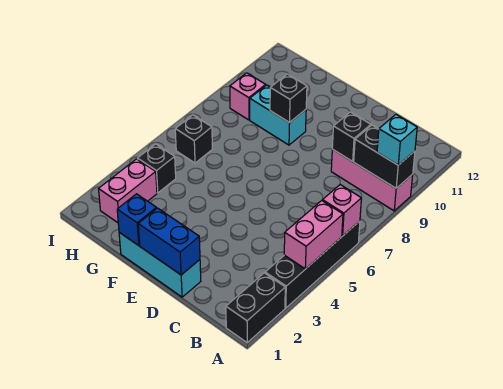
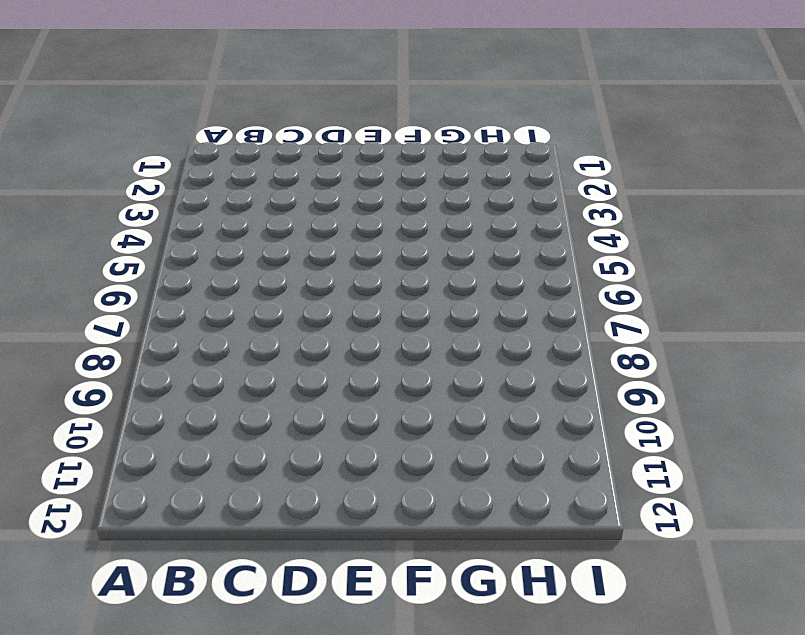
none -> black brick A1:A2 level 1
none -> black brick A3:A6 level 1
none -> pink brick A9:C9 level 1

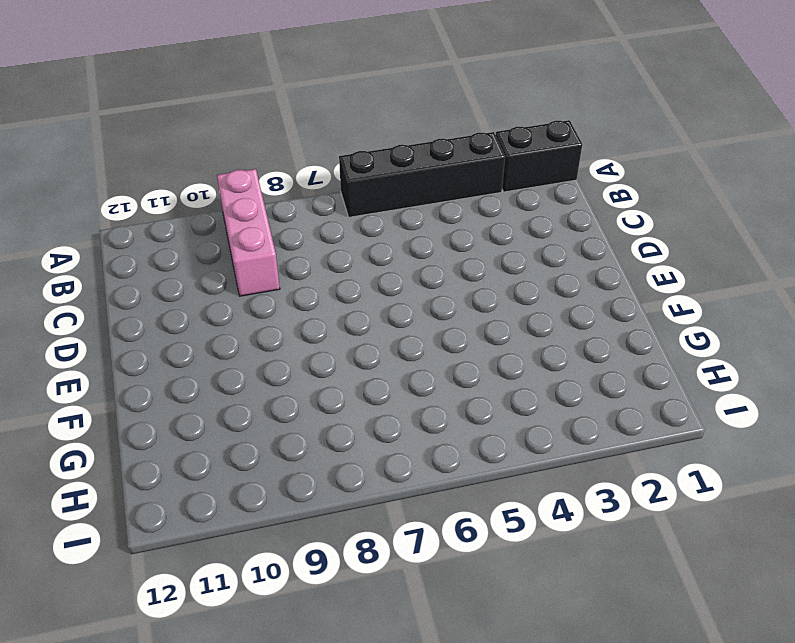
none -> cyan brick D1:F1 level 1
none -> cyan brick F9:G9 level 1
none -> pink brick H2:H3 level 1

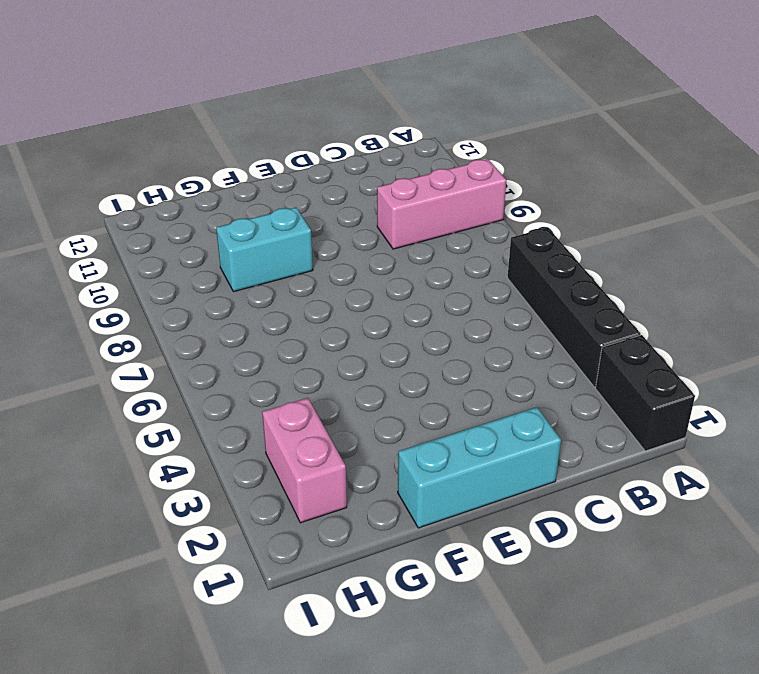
none -> black brick H4 level 1
none -> black brick H6 level 1
none -> pink brick H9 level 1

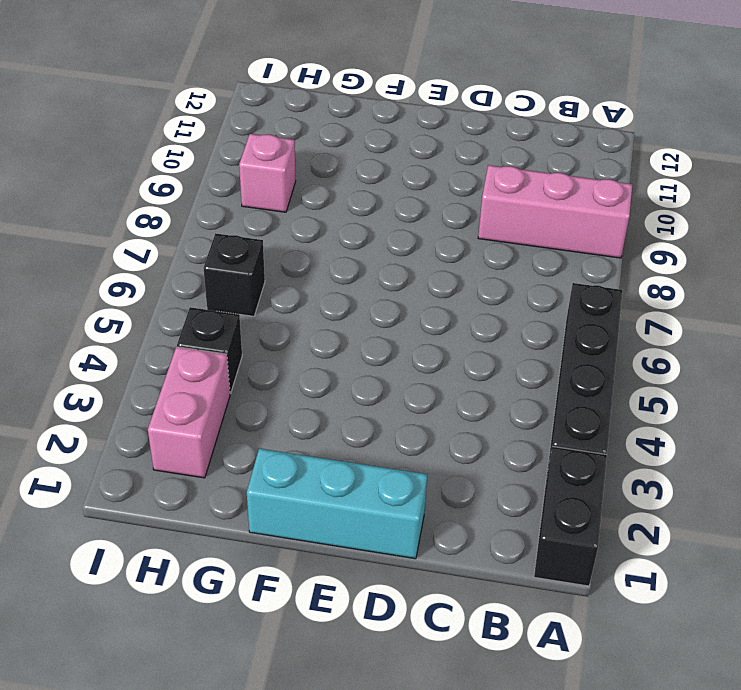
none -> cyan brick F9:G9 level 1
none -> pink brick A4:A5 level 2
none -> pink brick A6 level 2

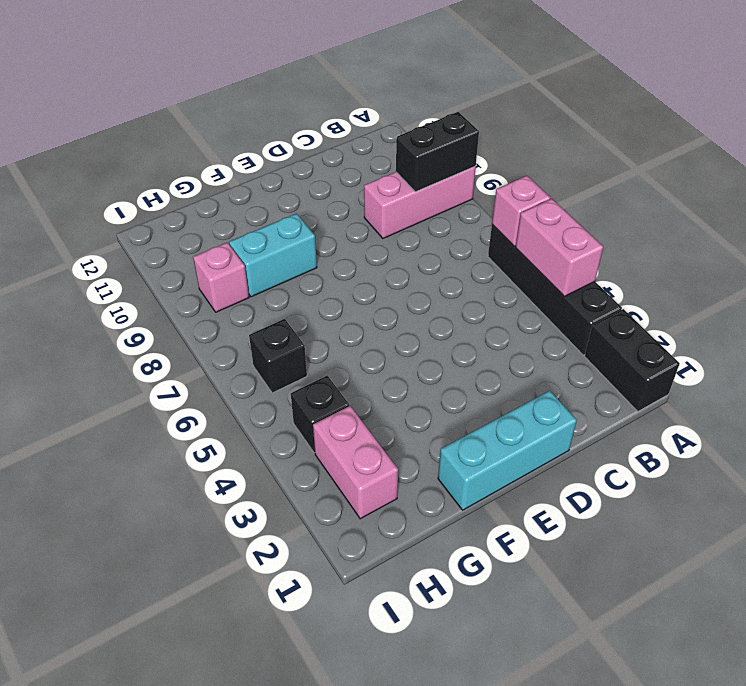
none -> black brick C9 level 2
none -> blue brick D1:E1 level 2
none -> blue brick F1 level 2

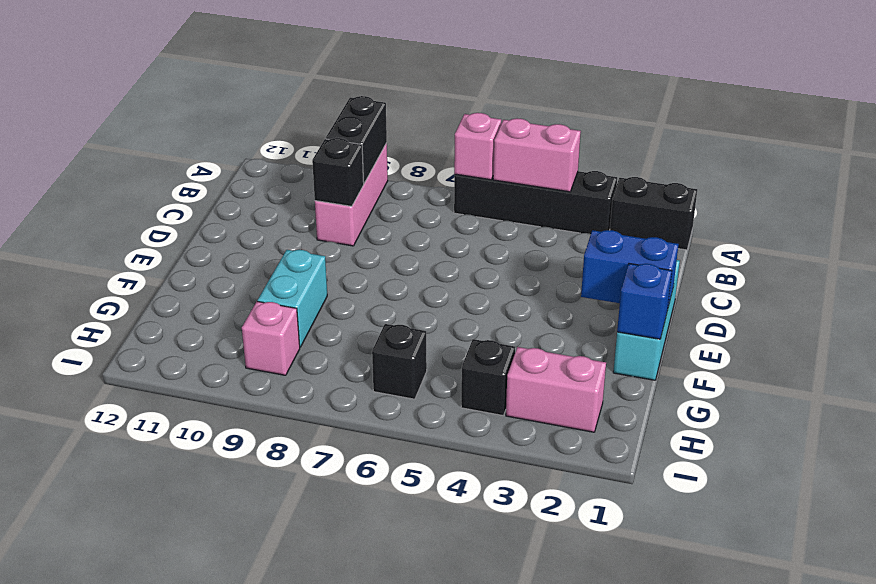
blue brick E1:E2 level 2 -> blue brick D1:E1 level 2
none -> black brick F9 level 2
none -> cyan brick A9 level 3

